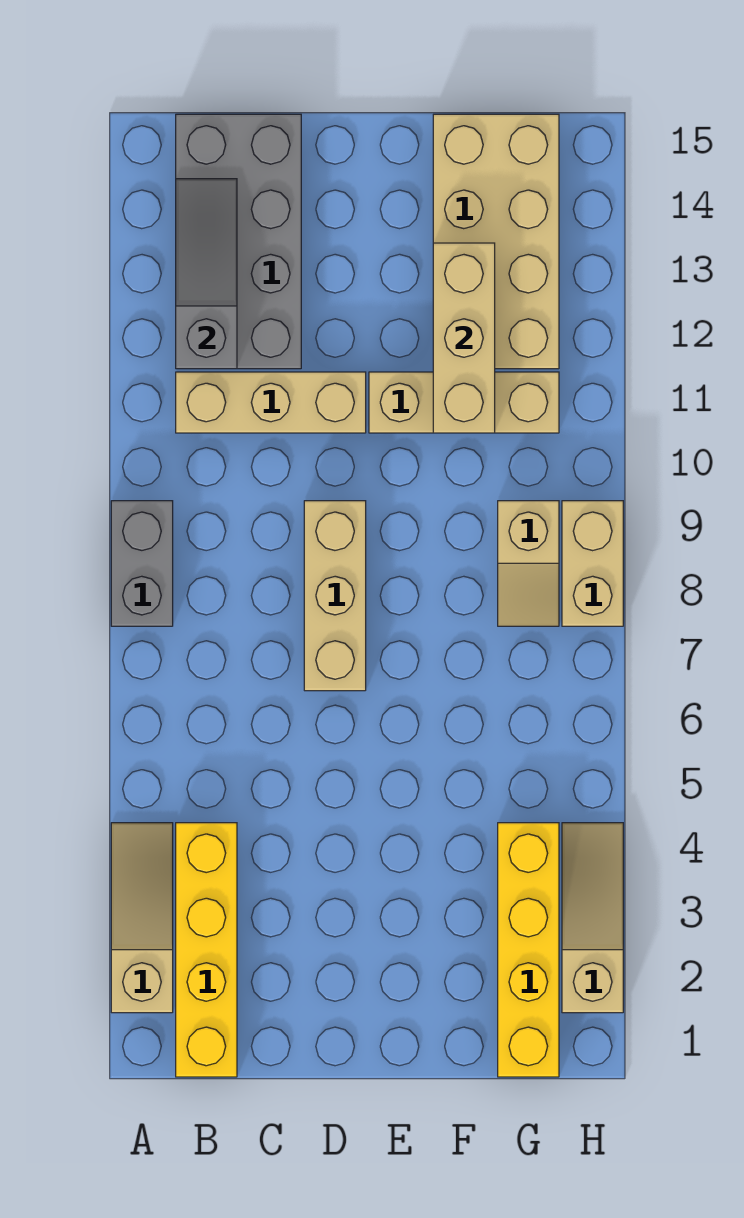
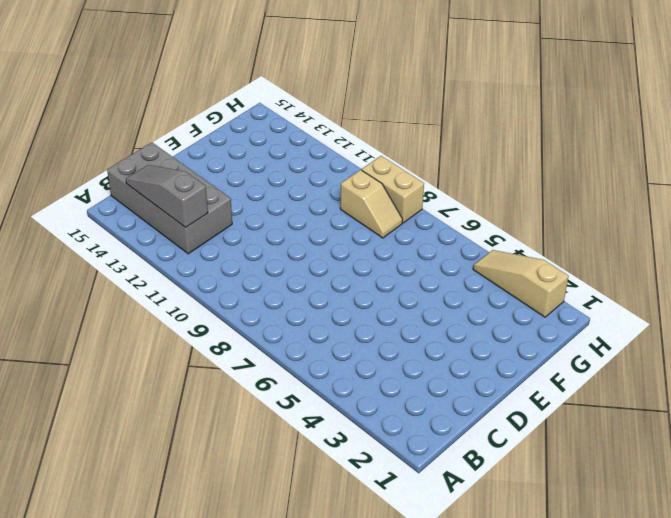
none -> tan slope A2:A4 level 1 top 2
none -> grey brick A8:A9 level 1
none -> yellow brick B1:B4 level 1

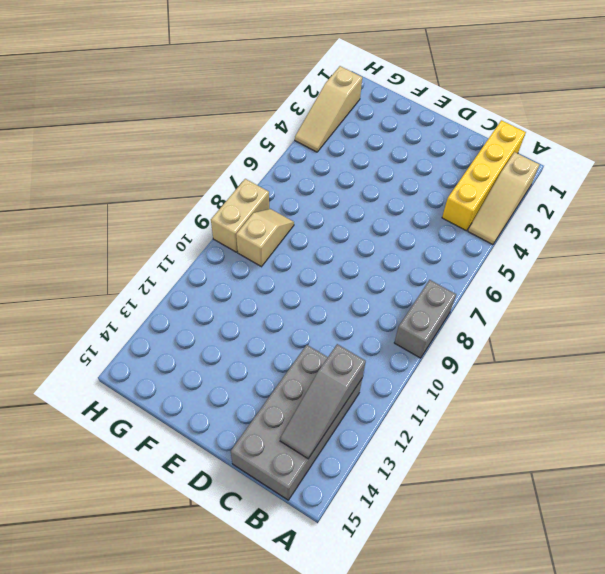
none -> tan brick B11:D11 level 1
none -> tan brick D7:D9 level 1
none -> tan brick E11:G11 level 1

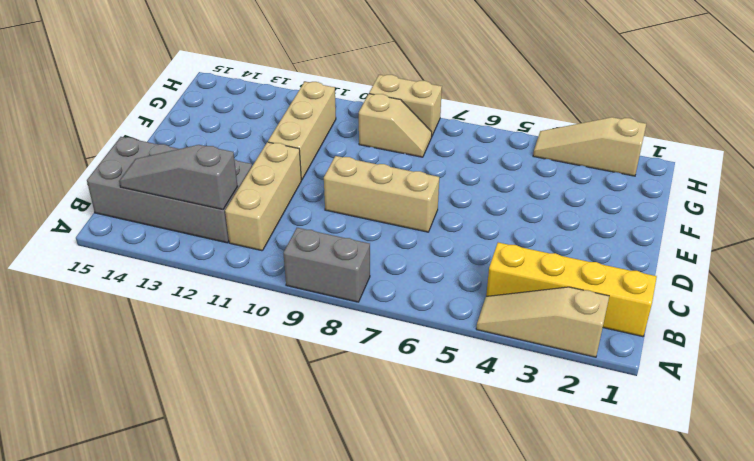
none -> tan brick F12:G15 level 1
none -> yellow brick G1:G4 level 1
none -> tan brick F11:F13 level 2

